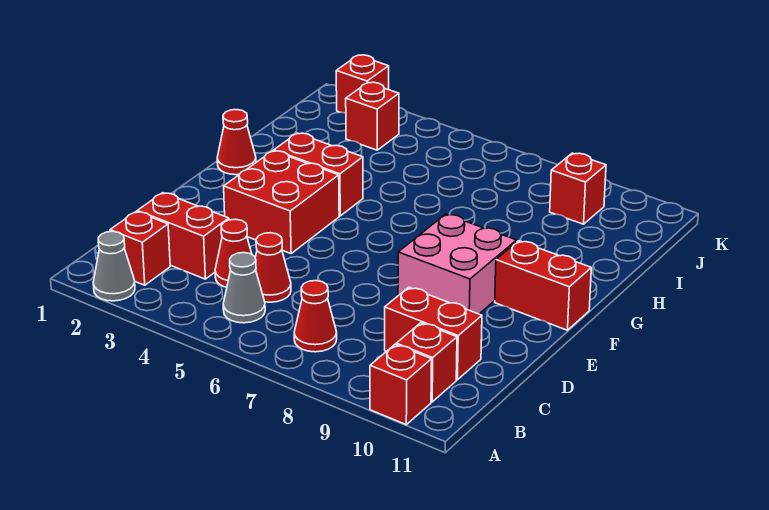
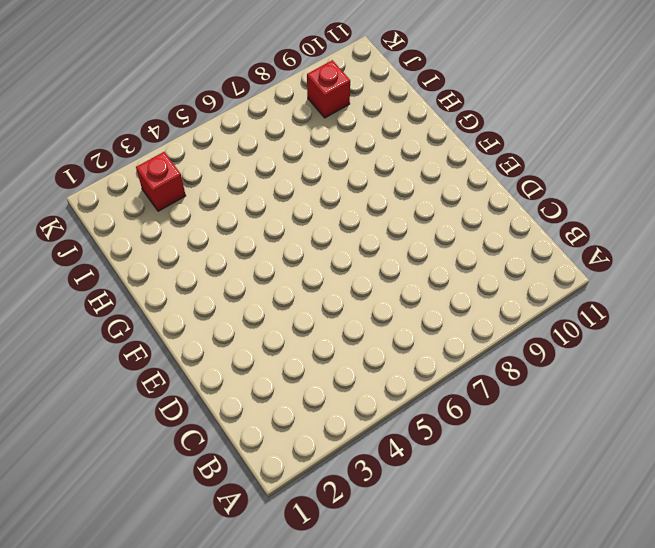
none -> grey cone A2 level 1
none -> red brick A10 level 1
none -> red brick B2 level 1

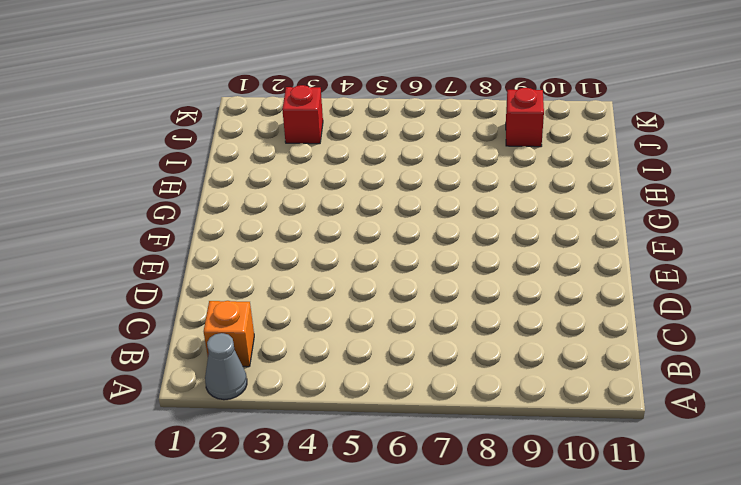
orange brick B2 level 1 -> red brick B2 level 1
none -> red brick A10 level 1
none -> grey cone B5 level 1
none -> red cone B7 level 1

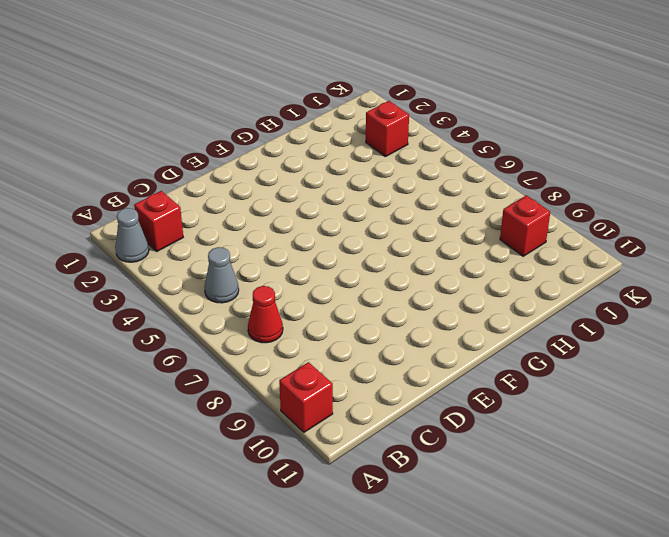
none -> red brick B10 level 1
none -> red brick C2:C3 level 1
none -> red cone C4 level 1

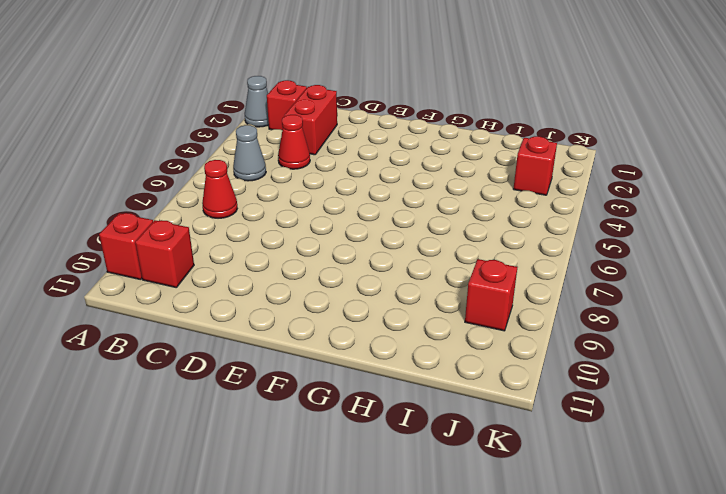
none -> red cone C5 level 1
none -> red brick C9:C10 level 1
none -> red brick E3:F4 level 1

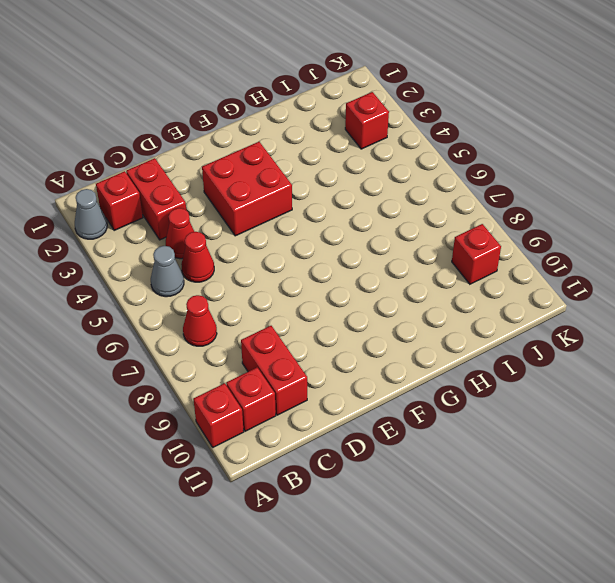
none -> pink brick E8:F9 level 1
none -> red brick F10:F11 level 1
none -> red cone G1 level 1

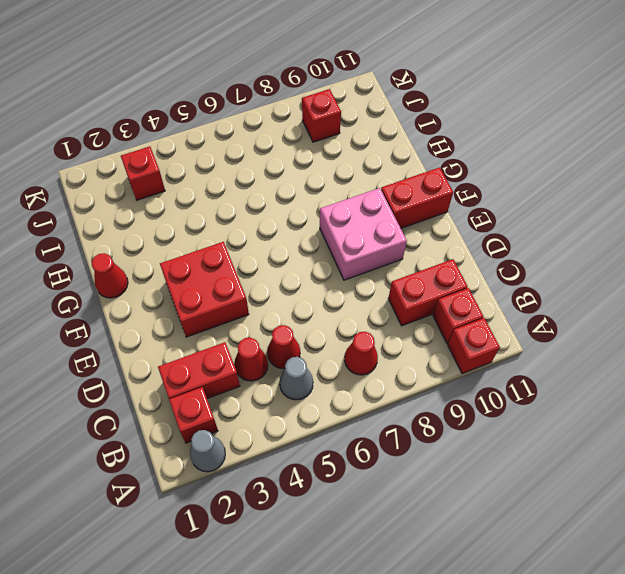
none -> red brick G3:G4 level 1
none -> red brick K2 level 1

